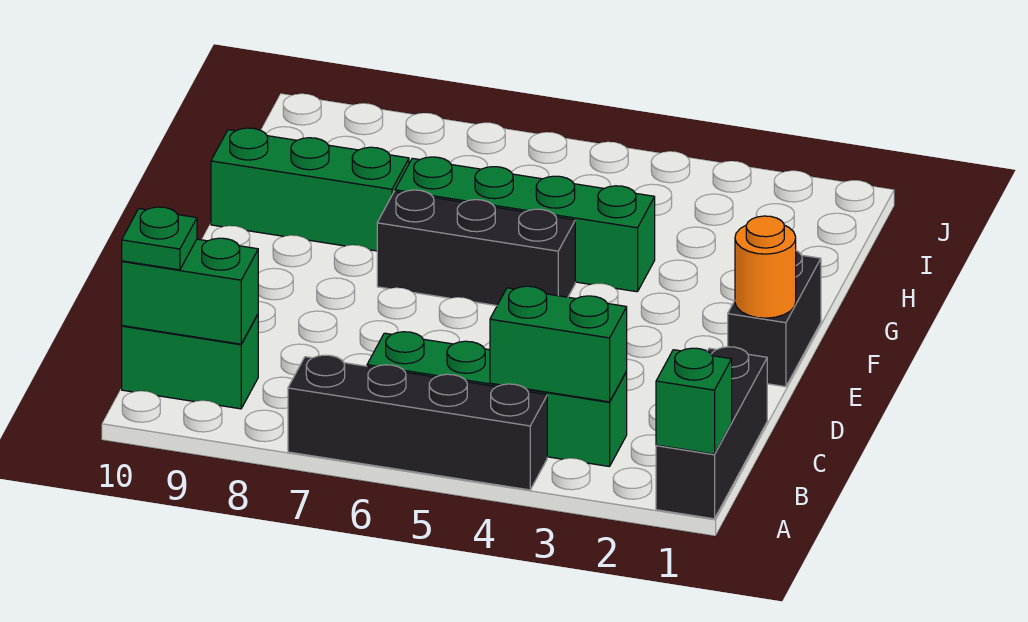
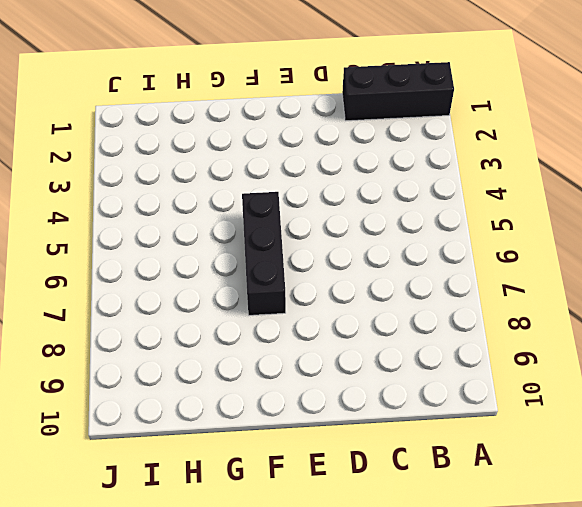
none -> black brick A4:A7 level 1
none -> green brick B3:B6 level 1
none -> green brick B9:B10 level 1

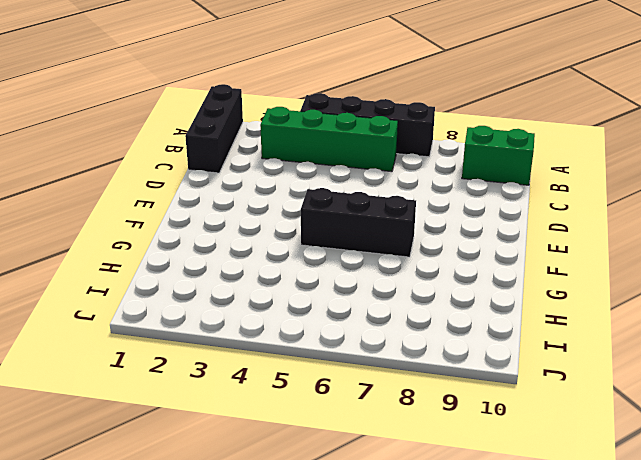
none -> black brick E1:F1 level 1
none -> green brick G4:G7 level 1
none -> green brick G8:G10 level 1

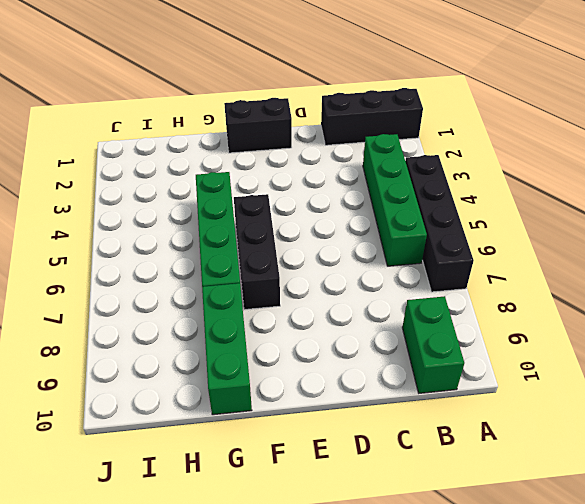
none -> green brick A1 level 2
none -> green brick B3:B4 level 2
none -> green brick B9:B10 level 2

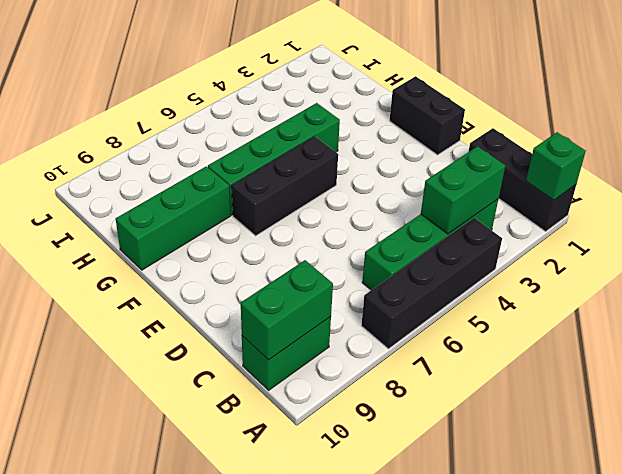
none -> orange round brick E1 level 2
none -> green plate B10 level 3

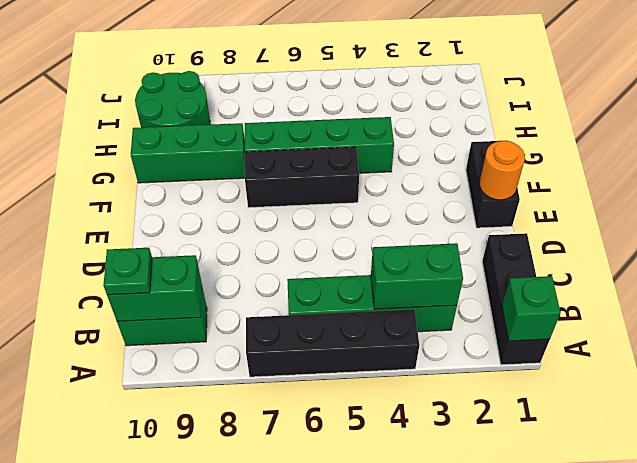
green round brick H9:I10 level 1 -> none

